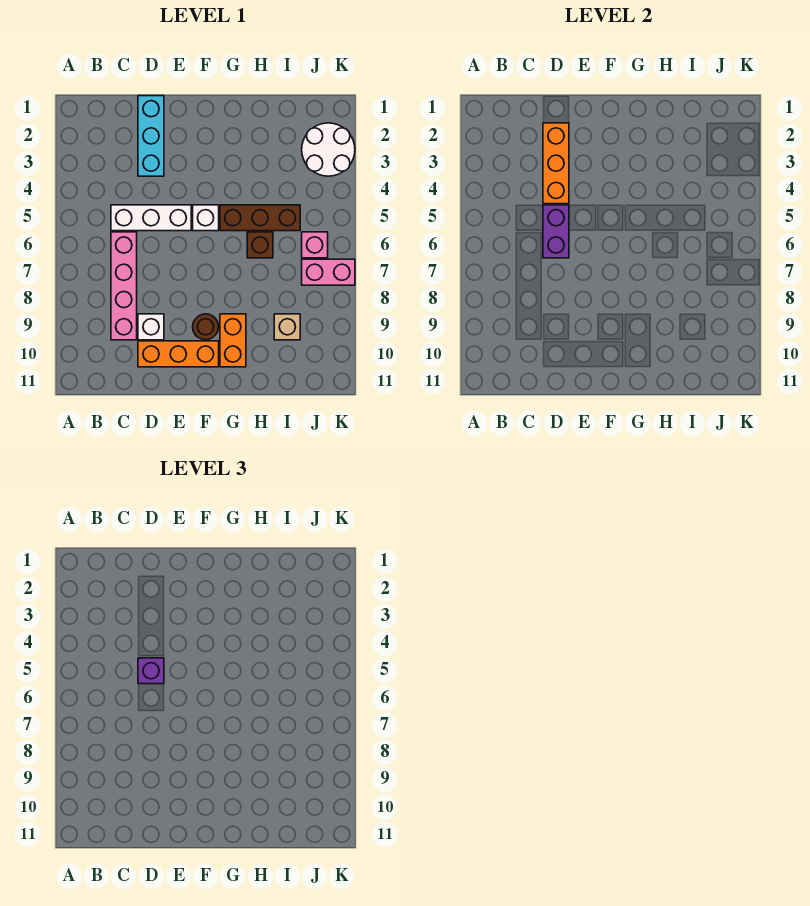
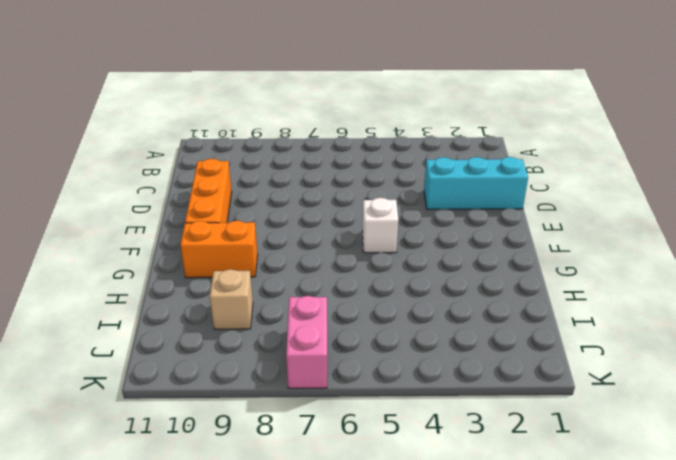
none -> white brick C5:E5 level 1
none -> pink brick C6:C9 level 1
none -> white brick D9 level 1

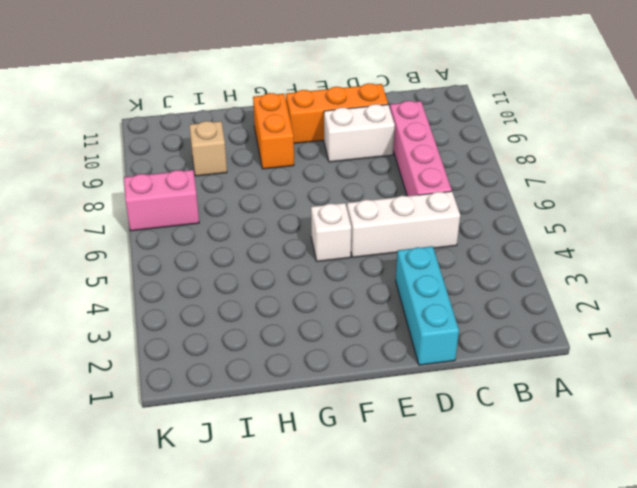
white brick D9:E9 level 1 -> white brick D9 level 1
none -> brown round brick F9 level 1
none -> brown brick G5:I5 level 1
none -> brown brick H6 level 1

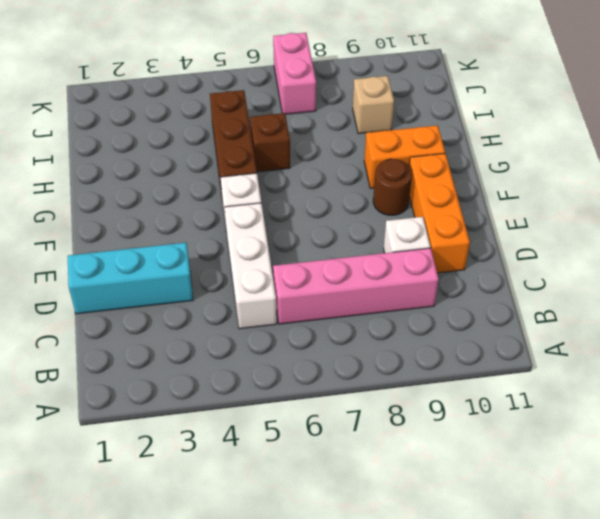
none -> white round brick J2:K3 level 1
none -> pink brick J6 level 1
none -> orange brick D2:D4 level 2

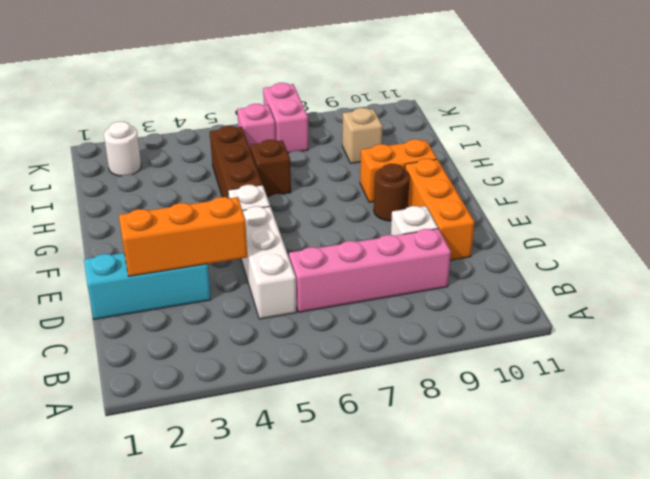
white round brick J2 level 1 -> white round brick J2:K3 level 1
none -> purple brick D5:D6 level 2
none -> purple brick D5 level 3

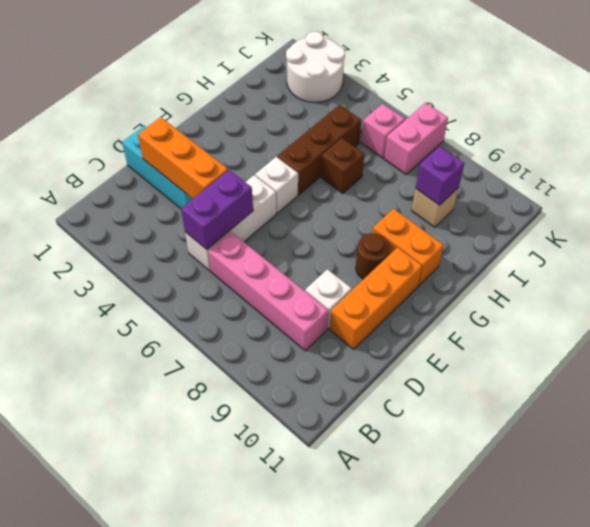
purple brick C5:D5 level 2 -> purple brick D5:D6 level 2
purple brick I9 level 2 -> purple brick D5 level 3

